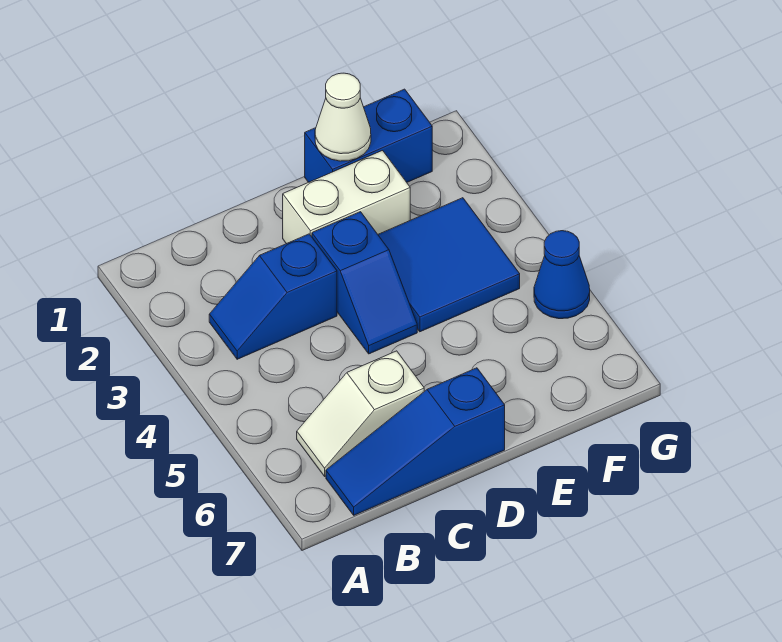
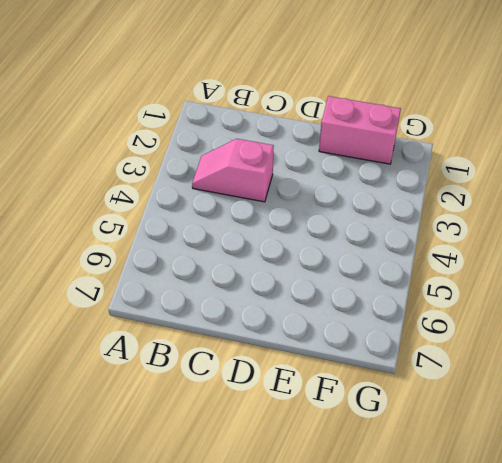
pink slope B3:C3 level 1 top C -> blue slope B3:C3 level 1 top C
pink brick E1:F1 level 1 -> blue brick E1:F1 level 1
none -> white slope B6:C6 level 1 top C
none -> blue slope B7:D7 level 1 top D

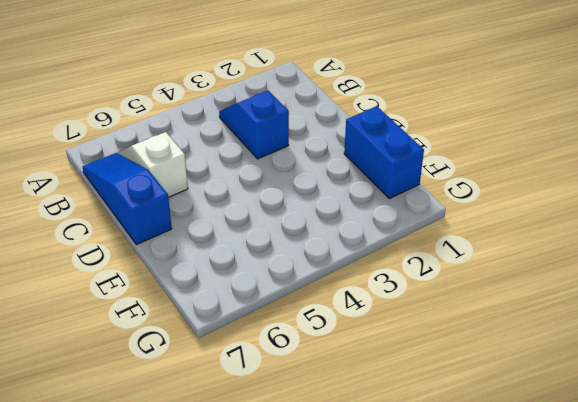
none -> white brick D2:E2 level 1
none -> blue slope D3:D4 level 1 top 3

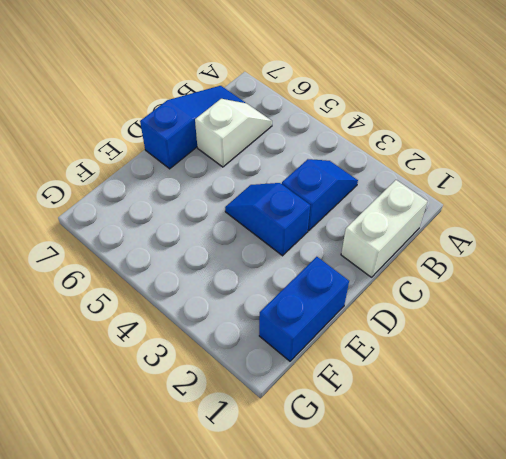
white brick B1:C1 level 1 -> white brick D2:E2 level 1
none -> blue tile E3:F4 level 1
none -> blue cone G5 level 1

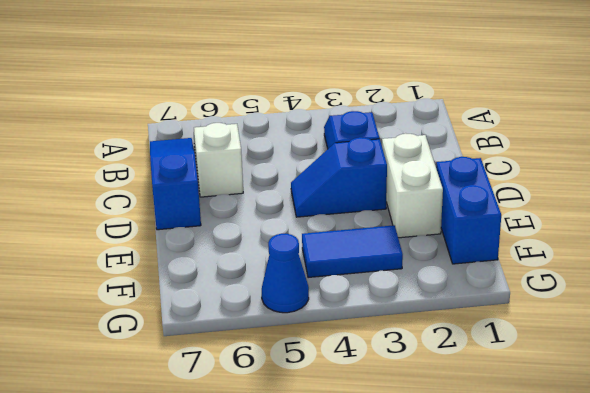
blue tile F3:F4 level 1 -> blue tile E3:F4 level 1
none -> white cone E1 level 2

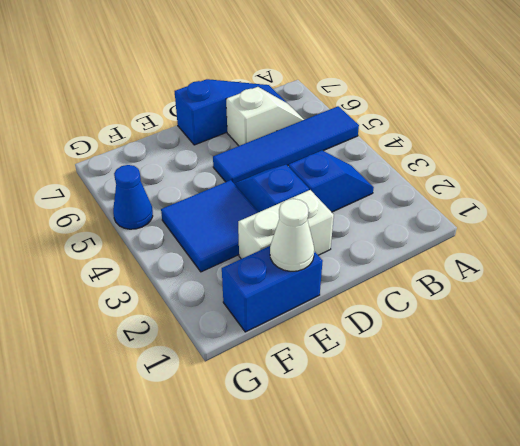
blue tile A5:D5 level 1 -> none

